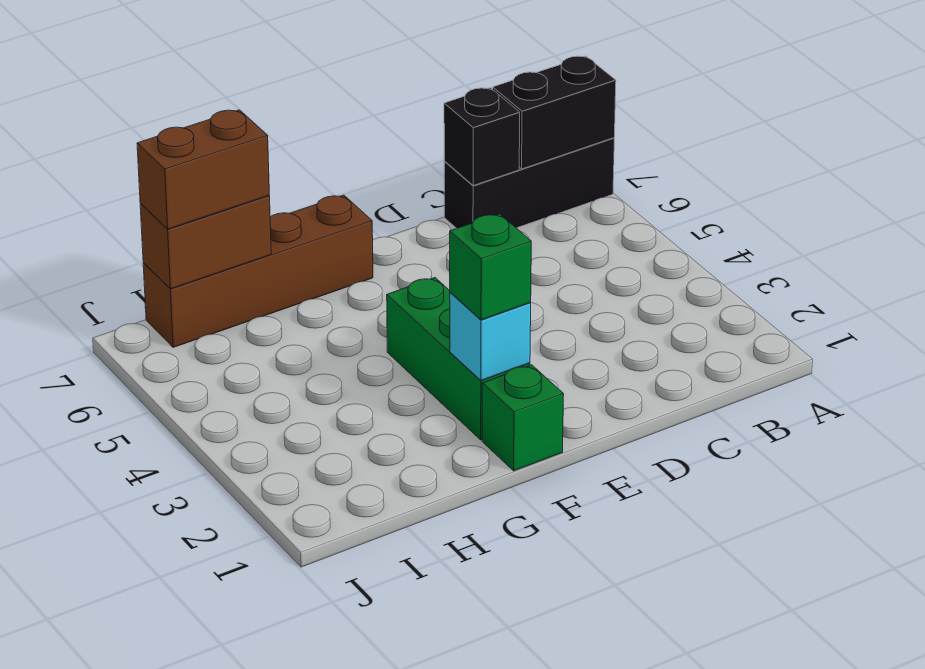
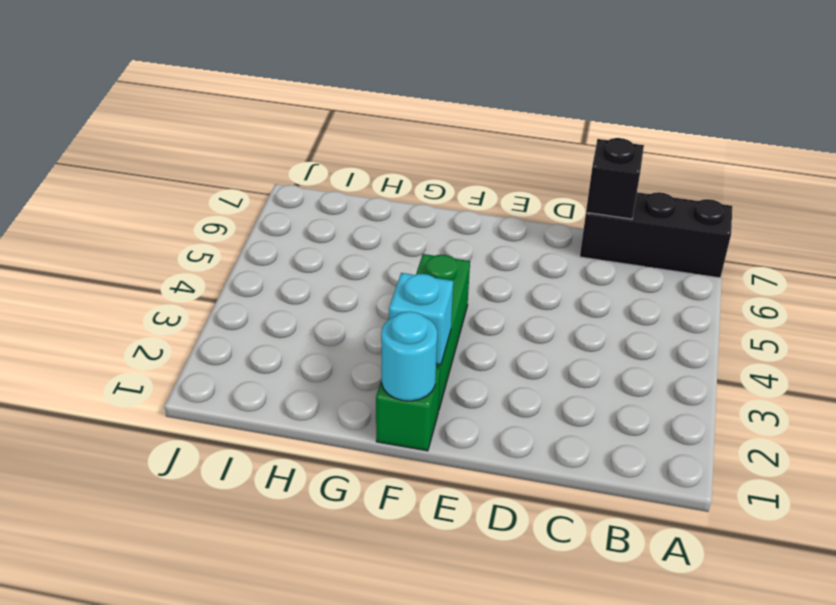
cyan round brick F1 level 2 -> none
none -> brown brick F7:I7 level 1
none -> black brick A7:B7 level 2

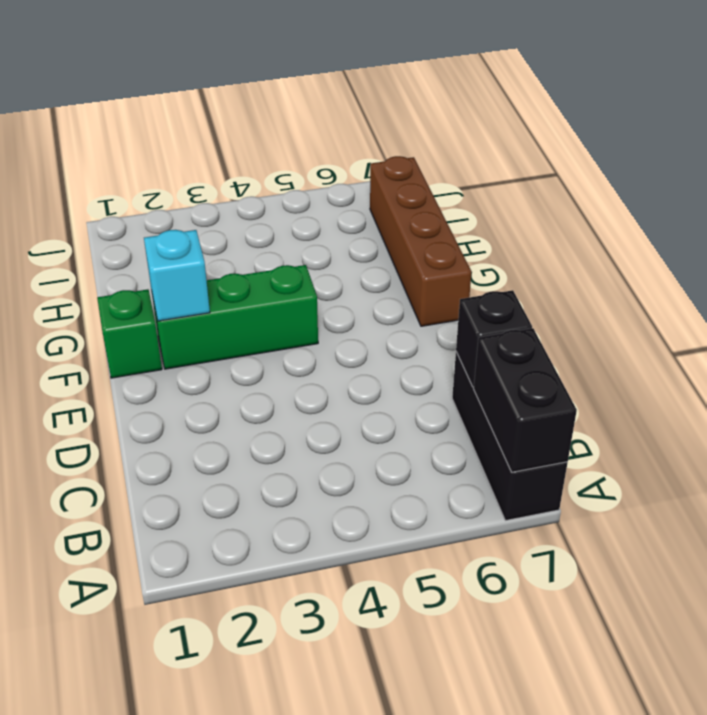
none -> brown brick H7:I7 level 2
none -> green brick F2 level 3

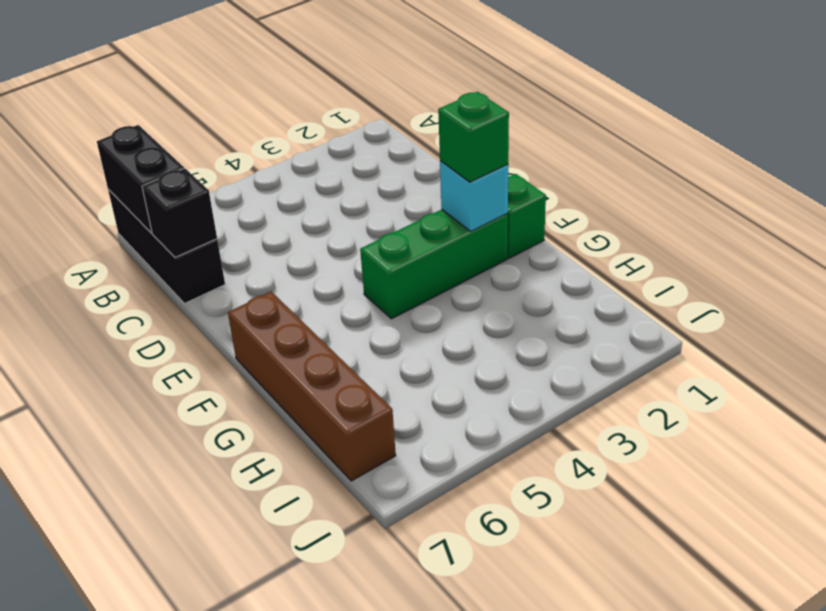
none -> brown brick H7:I7 level 2
none -> brown brick H7:I7 level 3

